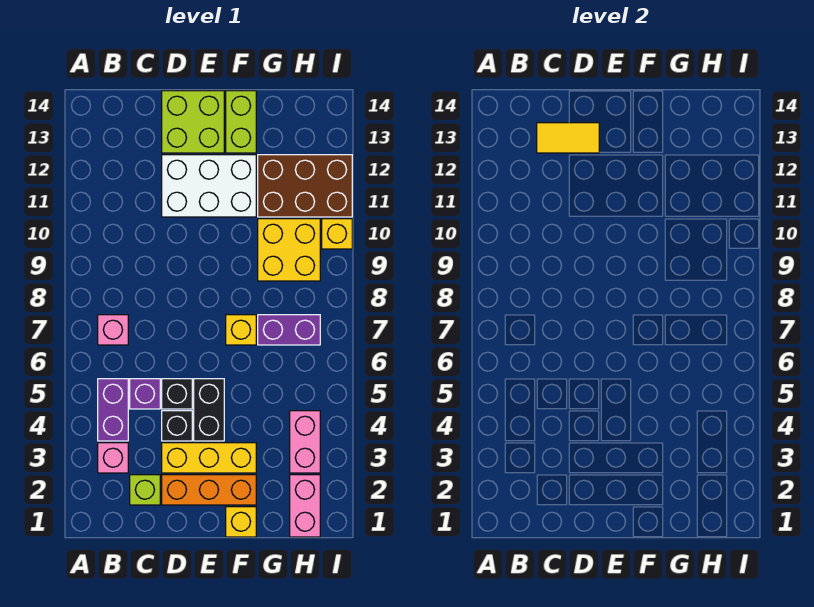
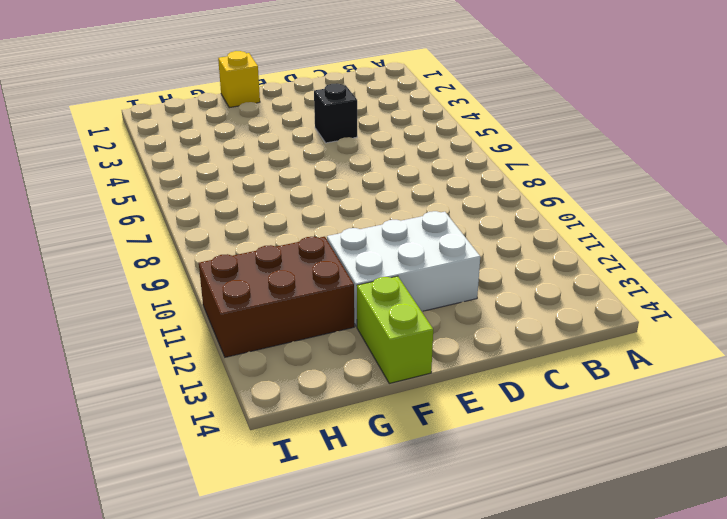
none -> pink brick B3 level 1
none -> purple brick B4:B5 level 1
none -> pink brick B7 level 1

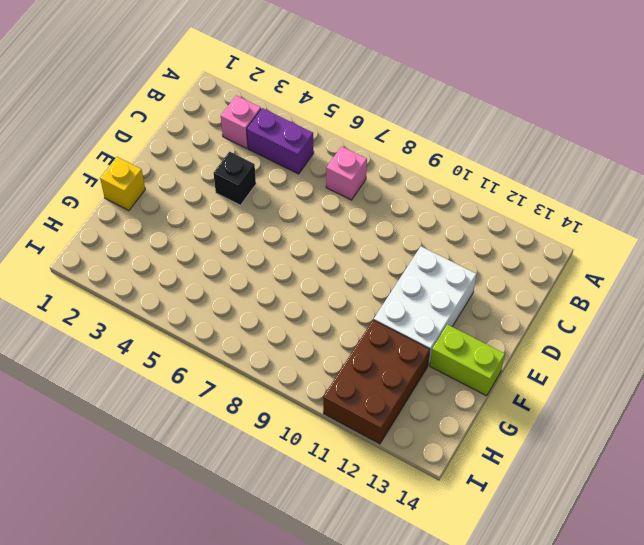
none -> lime brick C2 level 1
none -> purple brick C5 level 1
none -> orange brick D2:F2 level 1

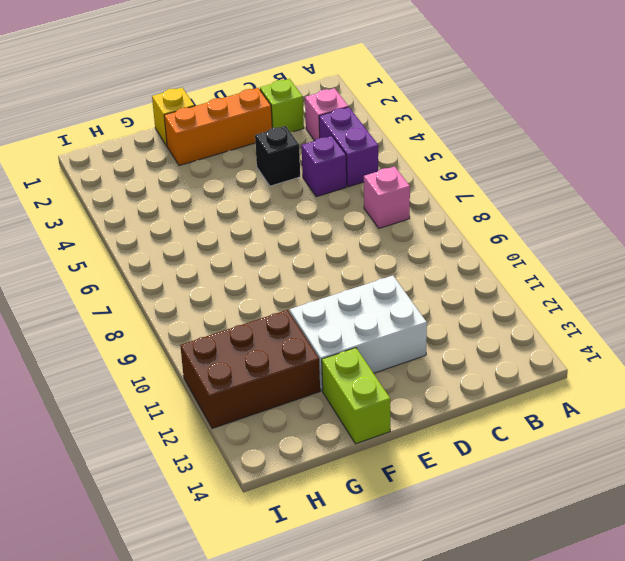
none -> yellow brick D3:F3 level 1
none -> black brick D5 level 1
none -> lime brick D13:E14 level 1

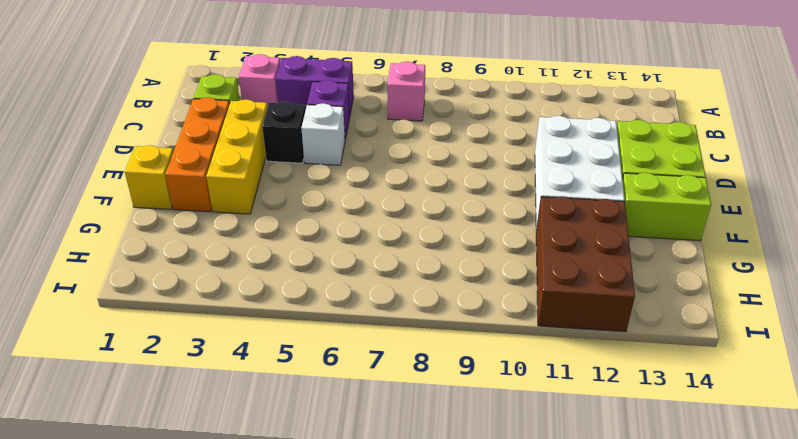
white brick D5 level 1 -> black brick D5 level 1
none -> black brick E4:E5 level 1
none -> yellow brick F7 level 1
none -> purple brick G7:H7 level 1

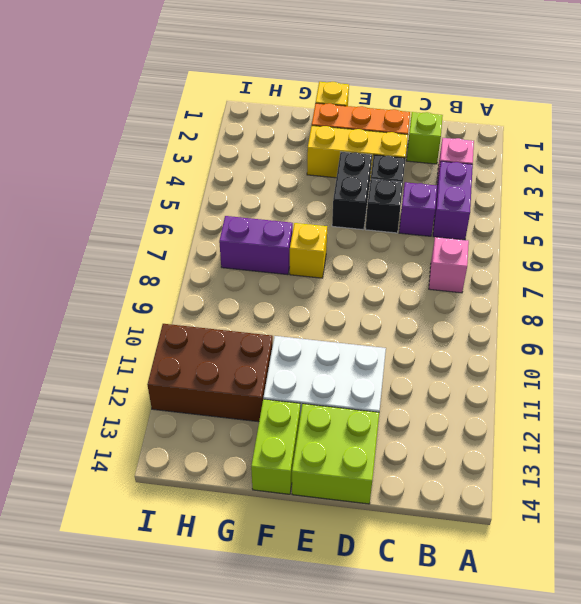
none -> yellow brick G9:H10 level 1
none -> pink brick H1:H2 level 1
none -> pink brick H3:H4 level 1

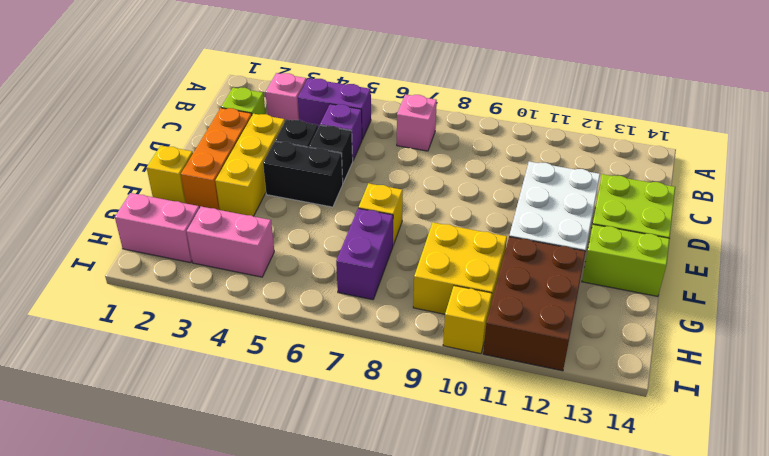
none -> yellow tile C13:D13 level 2

